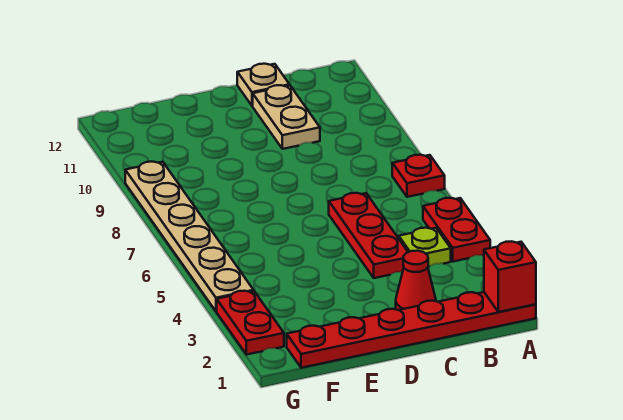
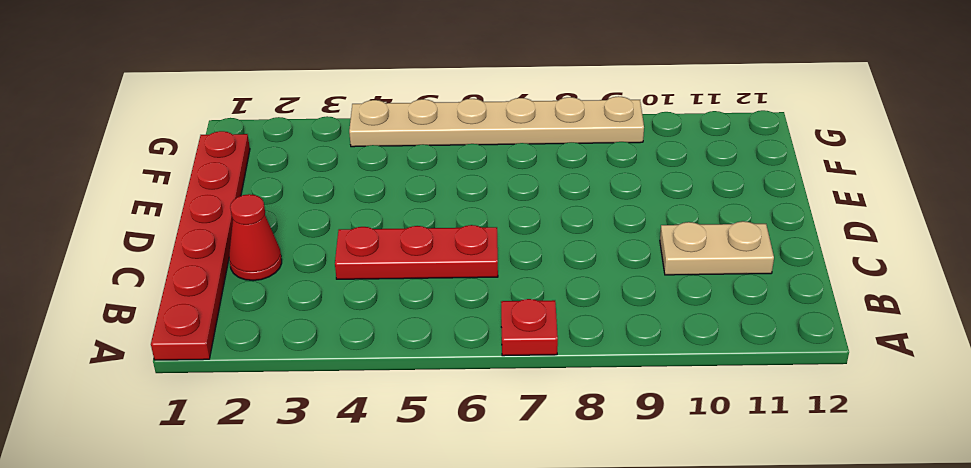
none -> red plate A4:A5 level 1
none -> lime plate B4 level 1

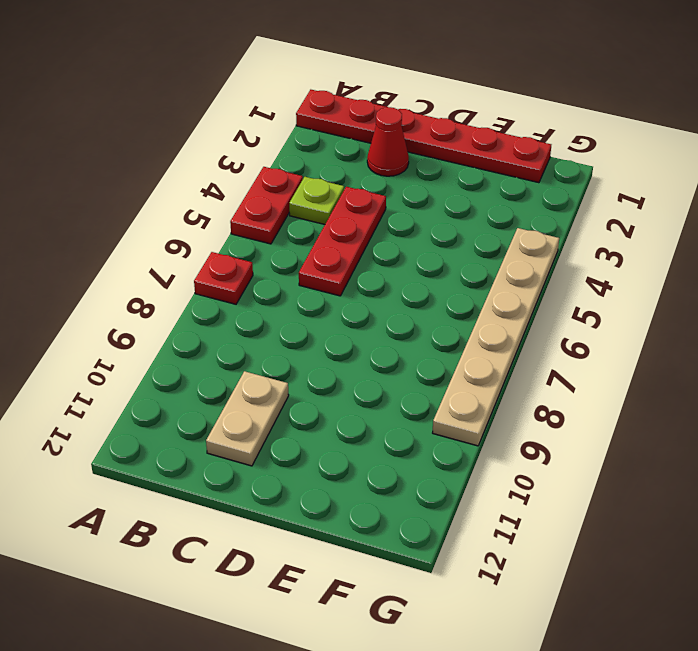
none -> tan plate C12 level 1
none -> red plate G2:G3 level 1

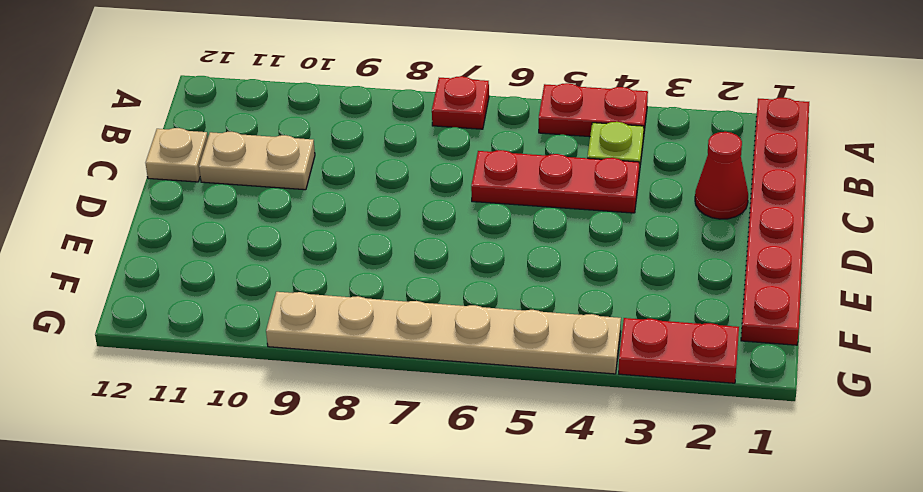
none -> red brick A1 level 2

